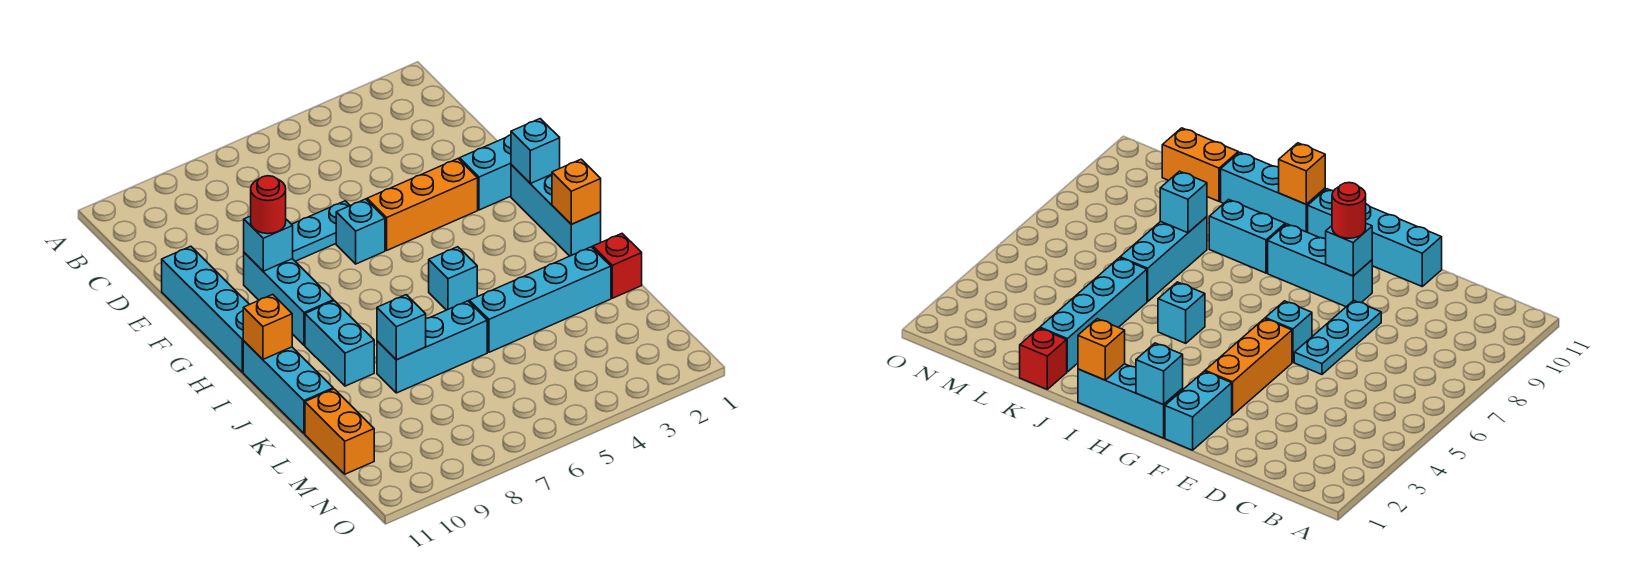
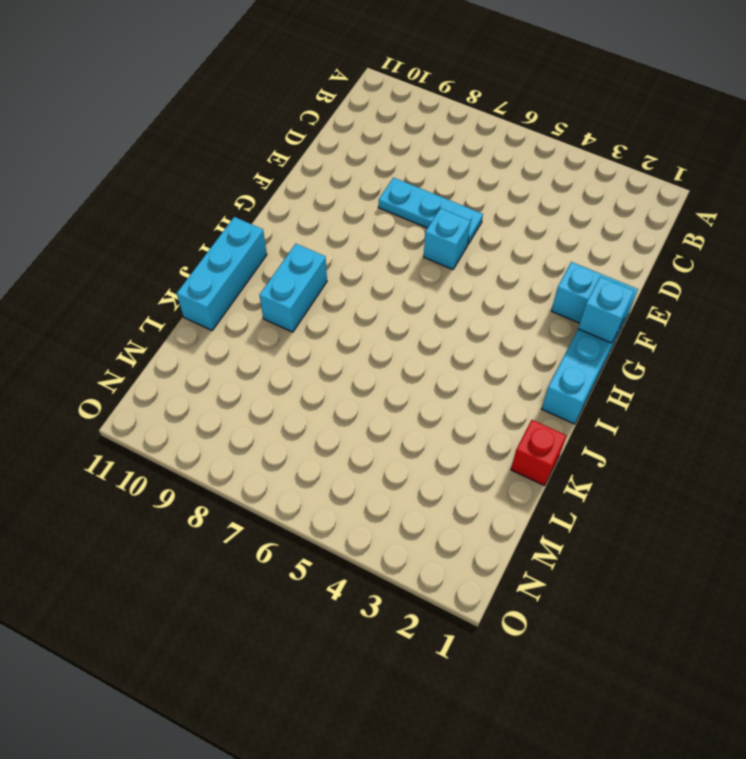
none -> cyan brick E11:H11 level 1
none -> orange brick F3:F5 level 1
none -> cyan brick F9:H9 level 1

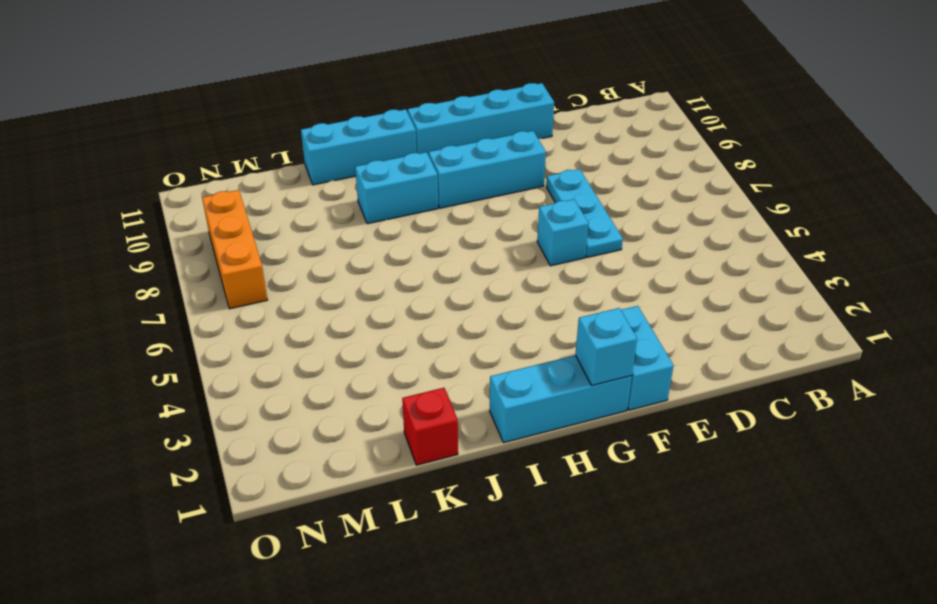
orange brick N7:N9 level 1 -> orange brick F3:F5 level 1
none -> cyan brick I5 level 1
none -> cyan brick K2:K5 level 1
none -> cyan brick K6:K8 level 1

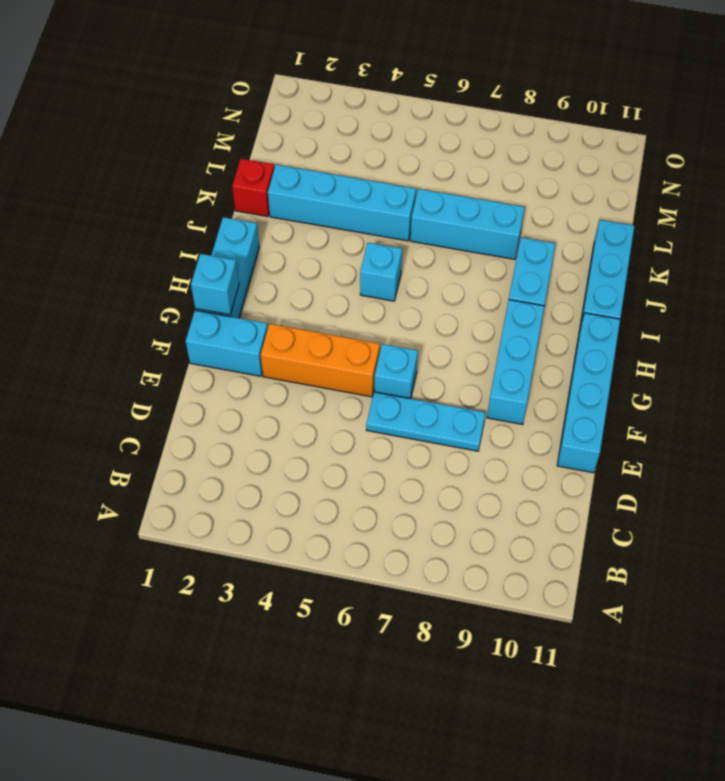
none -> orange brick L11:M11 level 1
none -> cyan brick F9 level 2
none -> orange brick I1 level 2

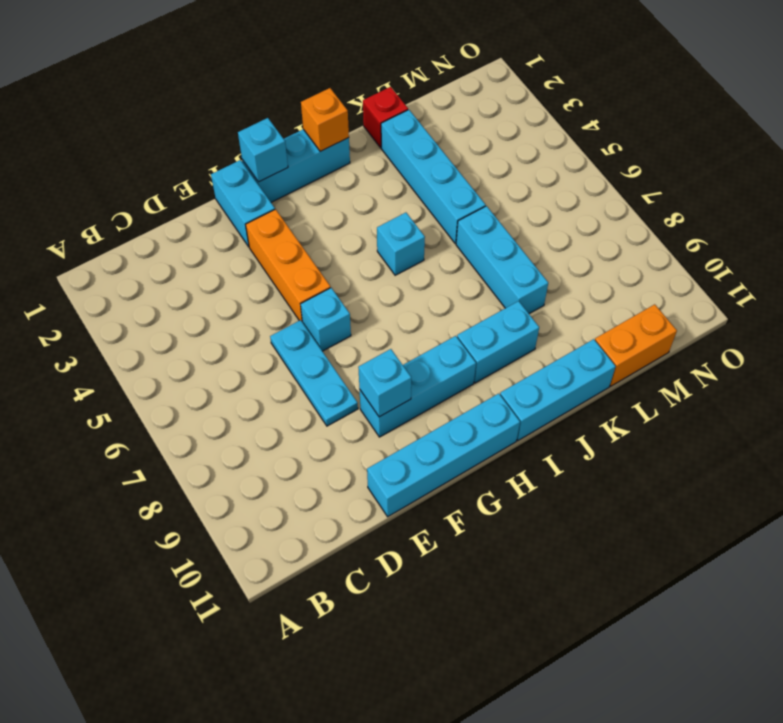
none -> orange brick I11 level 2
none -> cyan brick K8 level 2
none -> red round brick F9 level 3

